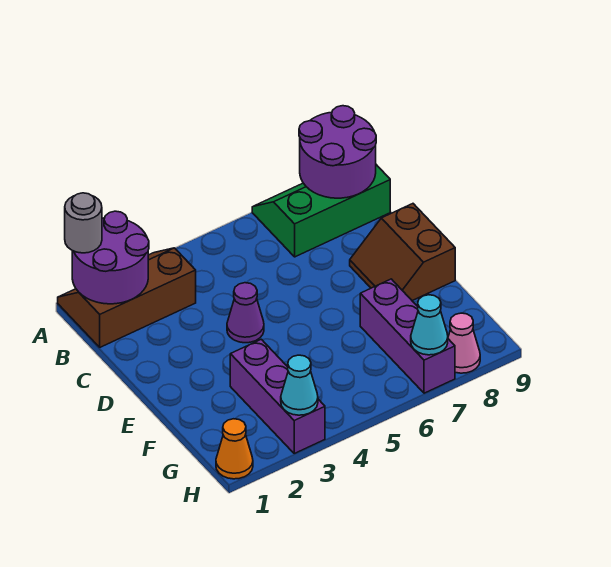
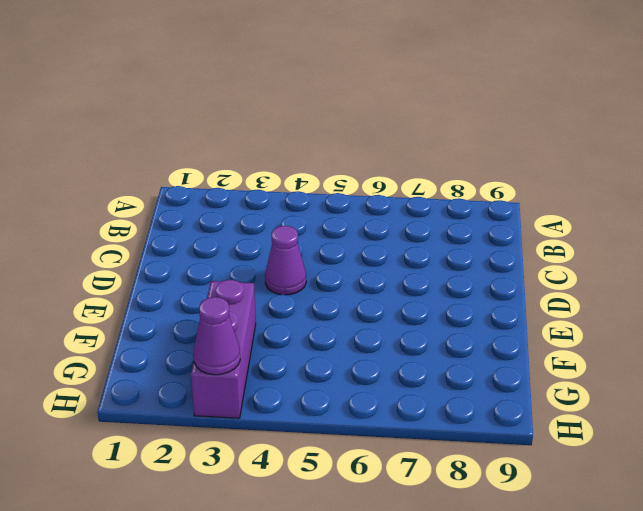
purple cone H3 level 2 -> cyan cone H3 level 2
none -> brown slope A1:B3 level 1 top B
none -> green slope A7:B9 level 1 top B
none -> brown slope D8:E9 level 1 top 9

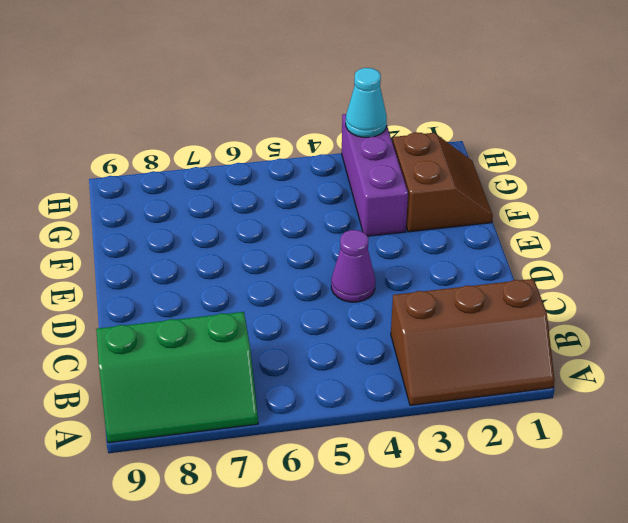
brown slope F1:G2 level 1 top 2 -> brown slope D8:E9 level 1 top 9
none -> purple brick F7:H7 level 1
none -> orange cone H1 level 1
none -> pink cone H8 level 1

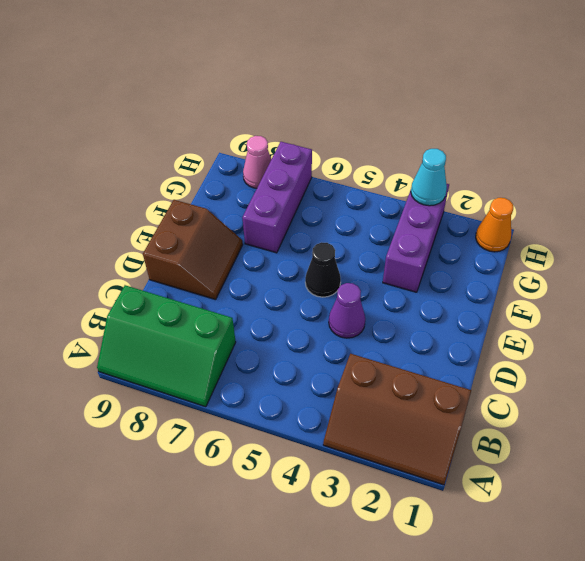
black cone E5 level 1 -> none
none -> purple round brick A1:B2 level 2
none -> purple round brick A8:B9 level 2
none -> cyan cone H7 level 2

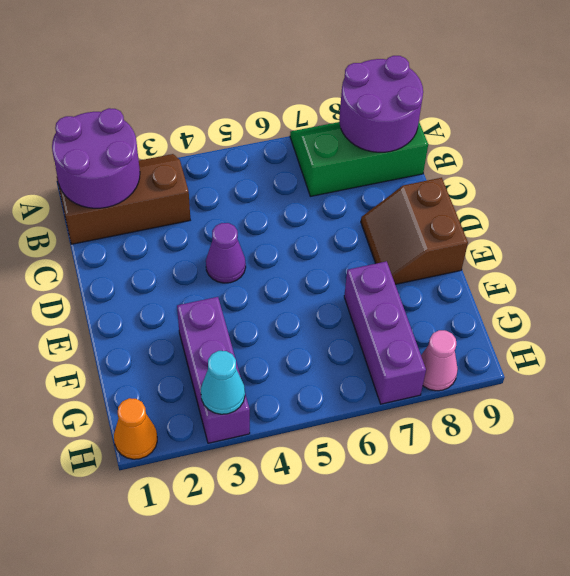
none -> cyan cone H7 level 2
none -> grey round brick A1 level 3

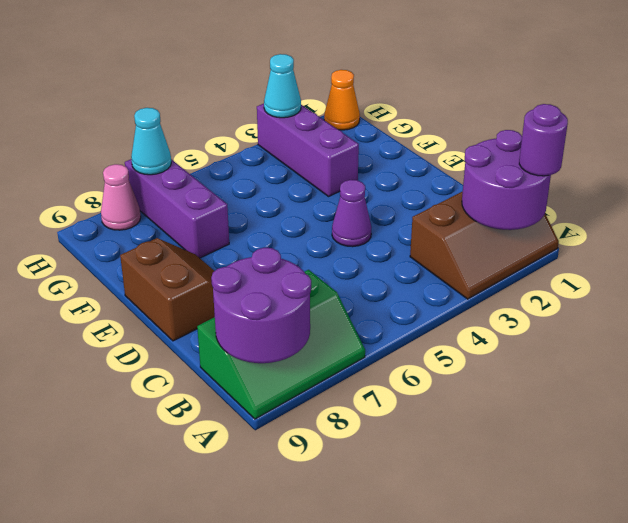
purple round brick A1 level 3 -> grey round brick A1 level 3

